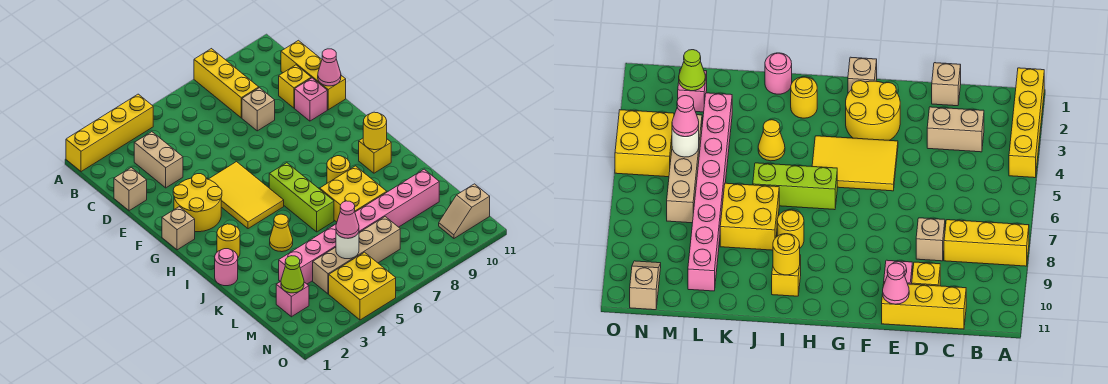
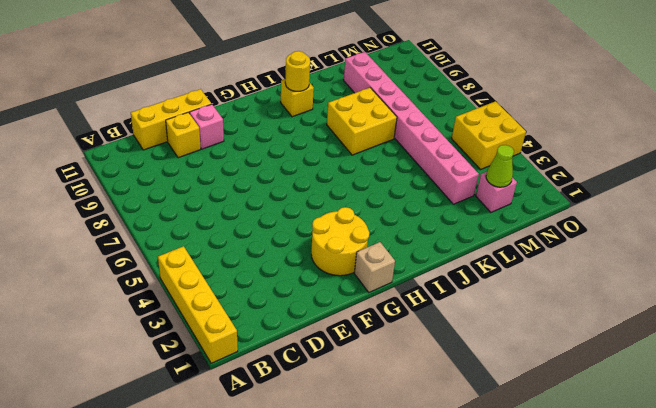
none -> yellow brick A8:C8 level 1
none -> tan brick C3:D3 level 1
none -> tan brick D1 level 1

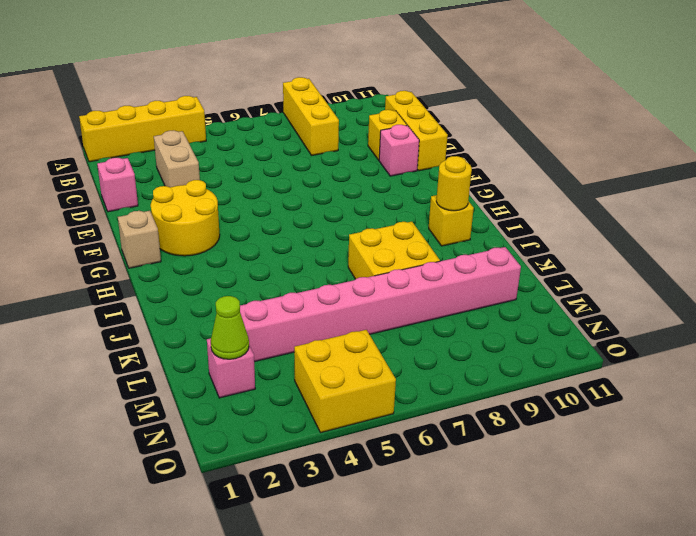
pink brick D1 level 1 -> tan brick D1 level 1
none -> tan brick D8 level 1
none -> yellow tile F4:H5 level 1
none -> lime brick H6:J6 level 1

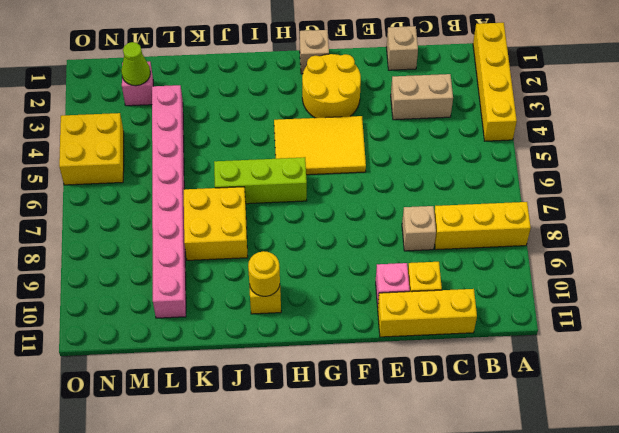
none -> yellow round brick I2 level 1
none -> yellow round brick I8 level 1
none -> pink round brick J1 level 1

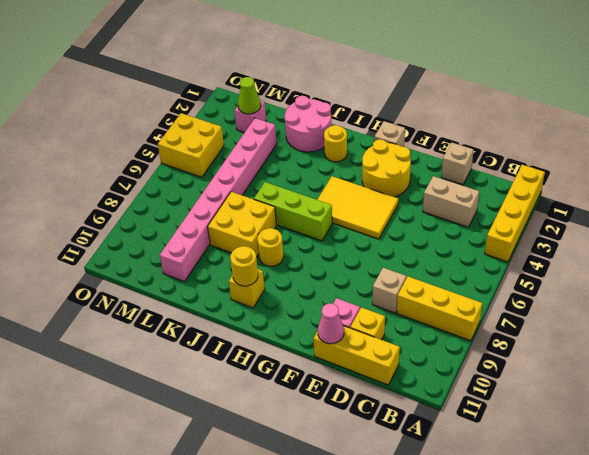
pink round brick J1:K2 level 1 -> pink round brick J1 level 1
none -> yellow cone J4 level 1
none -> tan brick M4:M7 level 1
none -> tan slope N10:N11 level 1 top 11

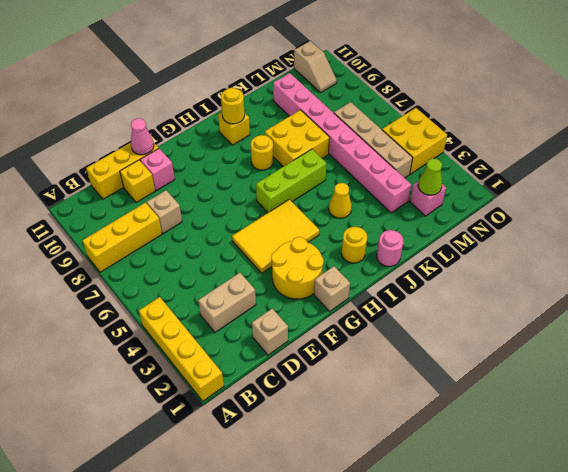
none -> white round brick M5 level 2
none -> pink cone M5 level 3

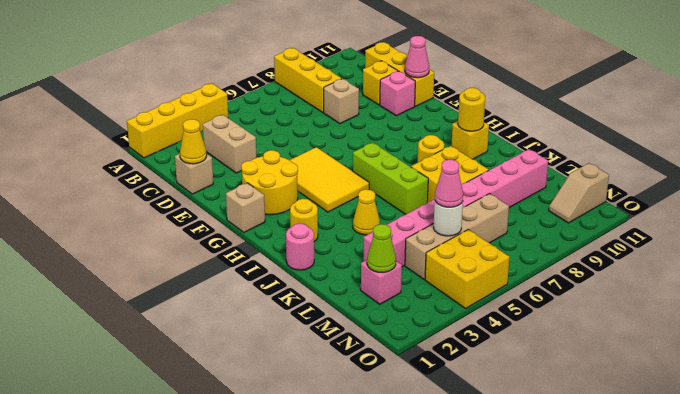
yellow cone D1 level 2 -> none

